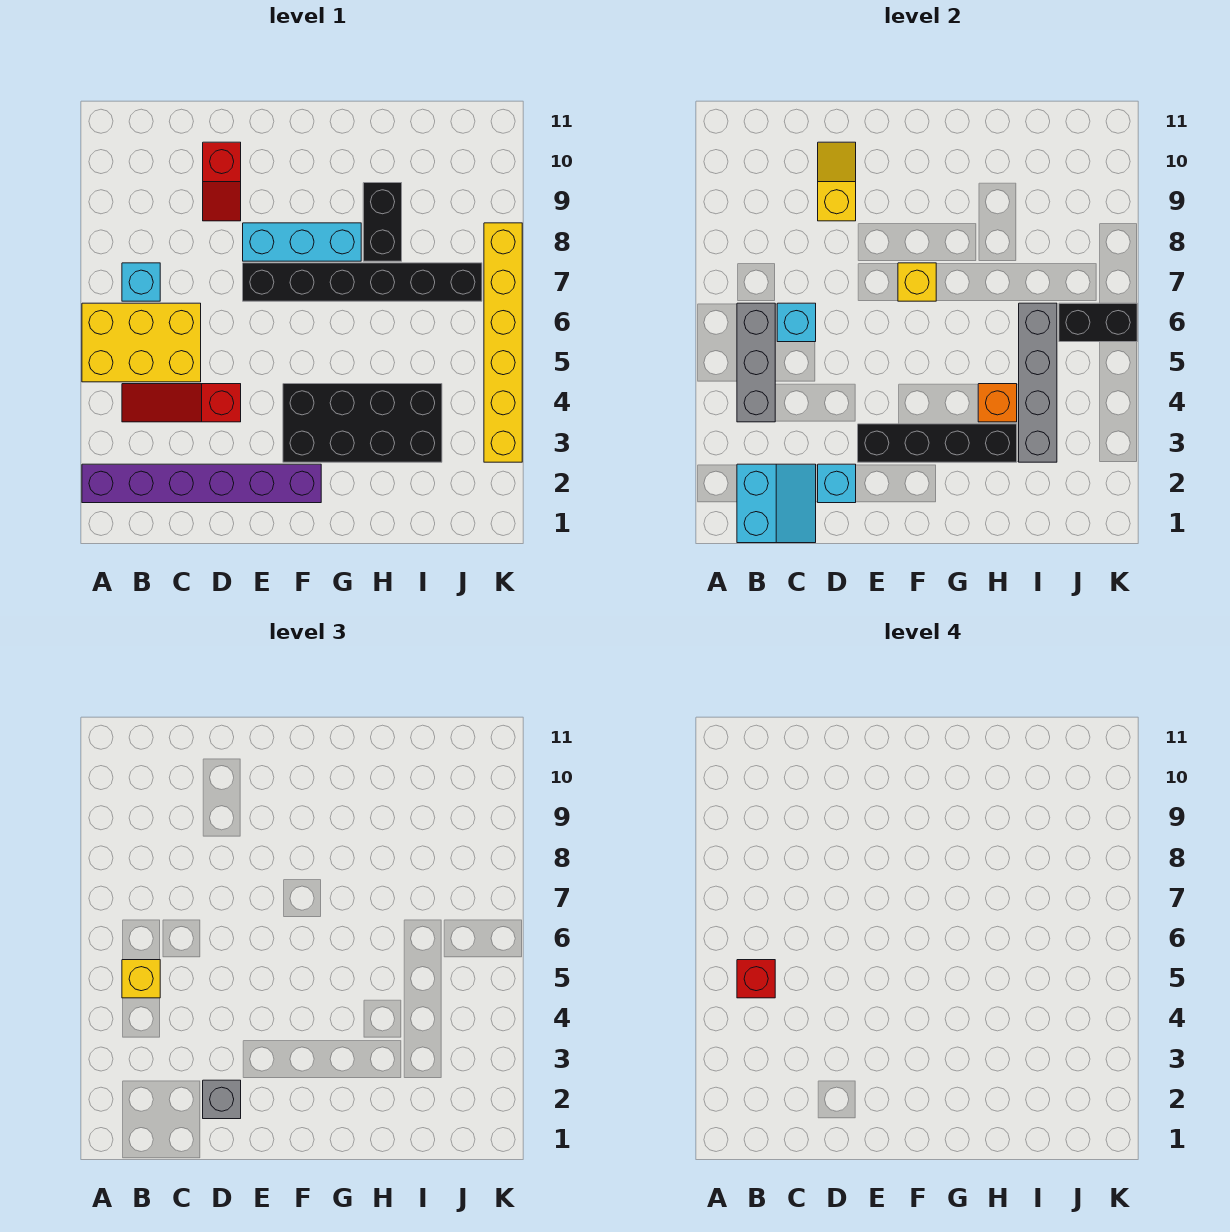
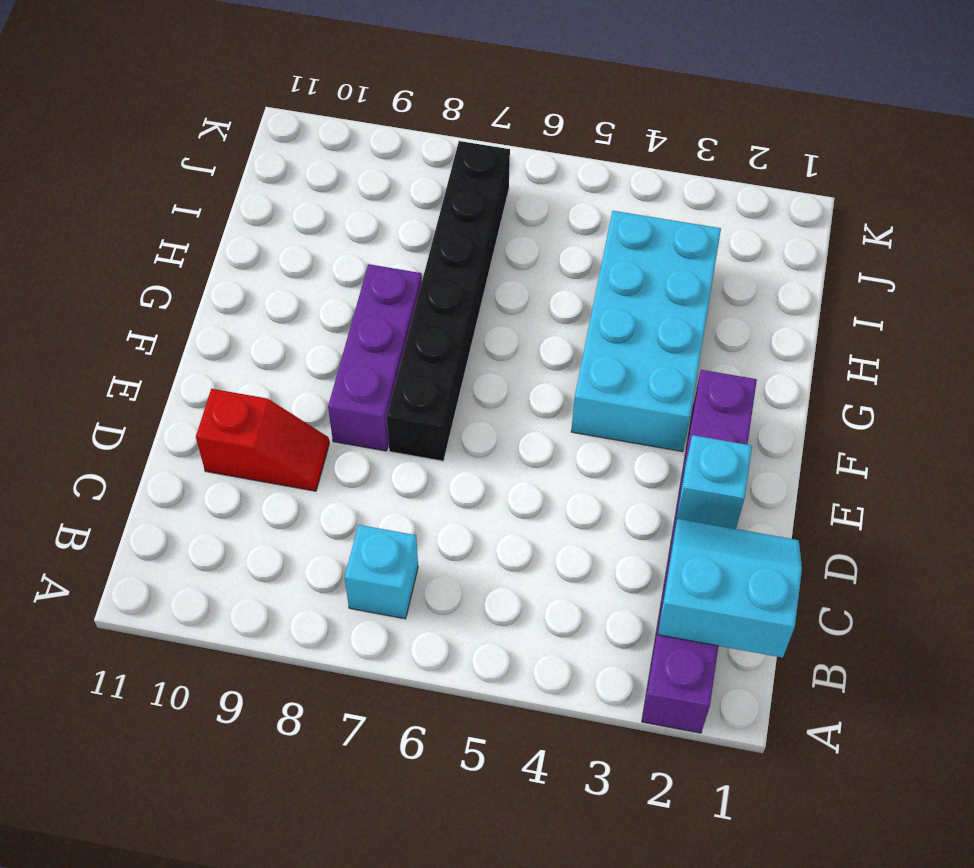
purple brick E8:G8 level 1 -> cyan brick E8:G8 level 1
cyan brick F3:I4 level 1 -> black brick F3:I4 level 1
none -> yellow brick A5:C6 level 1
none -> red slope B4:D4 level 1 top D
none -> black brick H8:H9 level 1

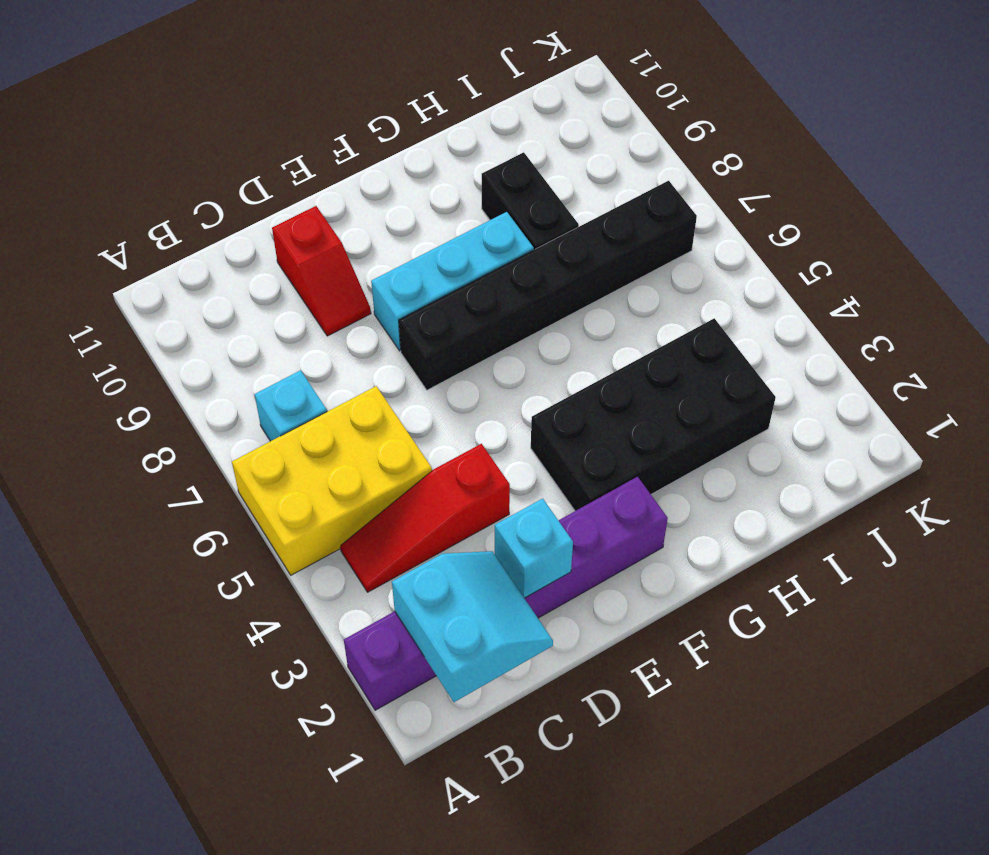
none -> yellow brick K3:K8 level 1
none -> grey brick B4:B6 level 2
none -> cyan brick C6 level 2

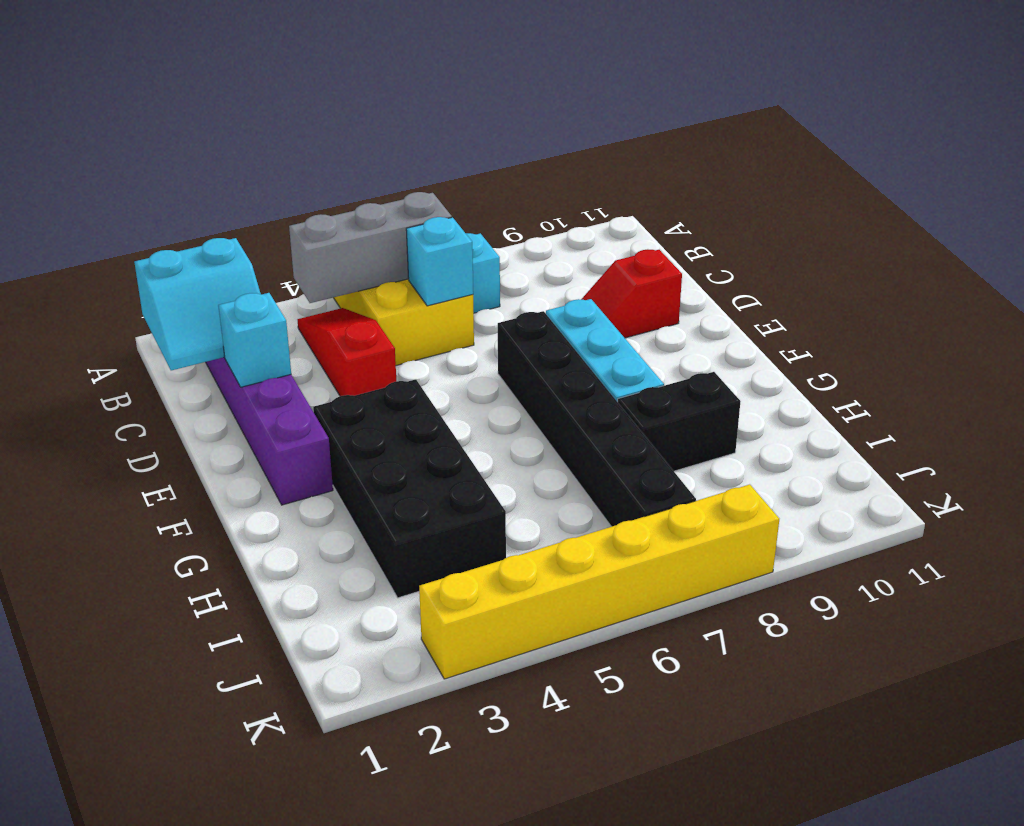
none -> yellow slope D9:D10 level 2 top 9
none -> black brick E3:H3 level 2
none -> yellow brick F7 level 2

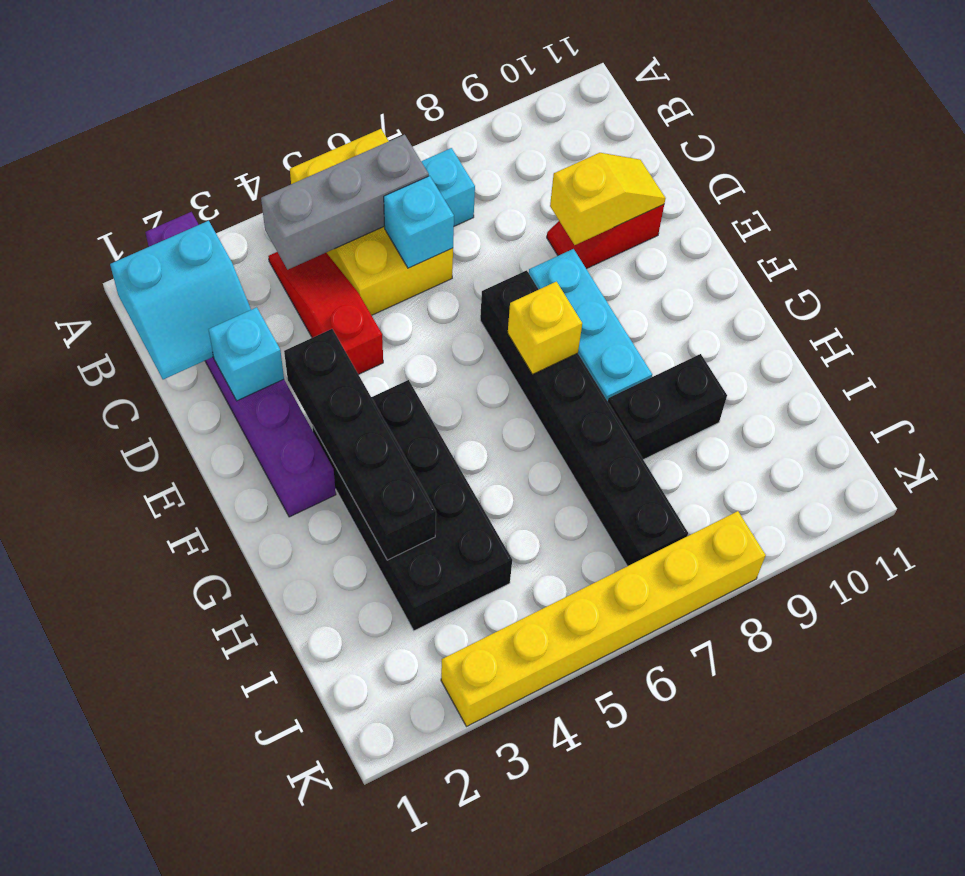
none -> orange brick H4 level 2
none -> grey brick I3:I6 level 2
none -> black brick J6:K6 level 2

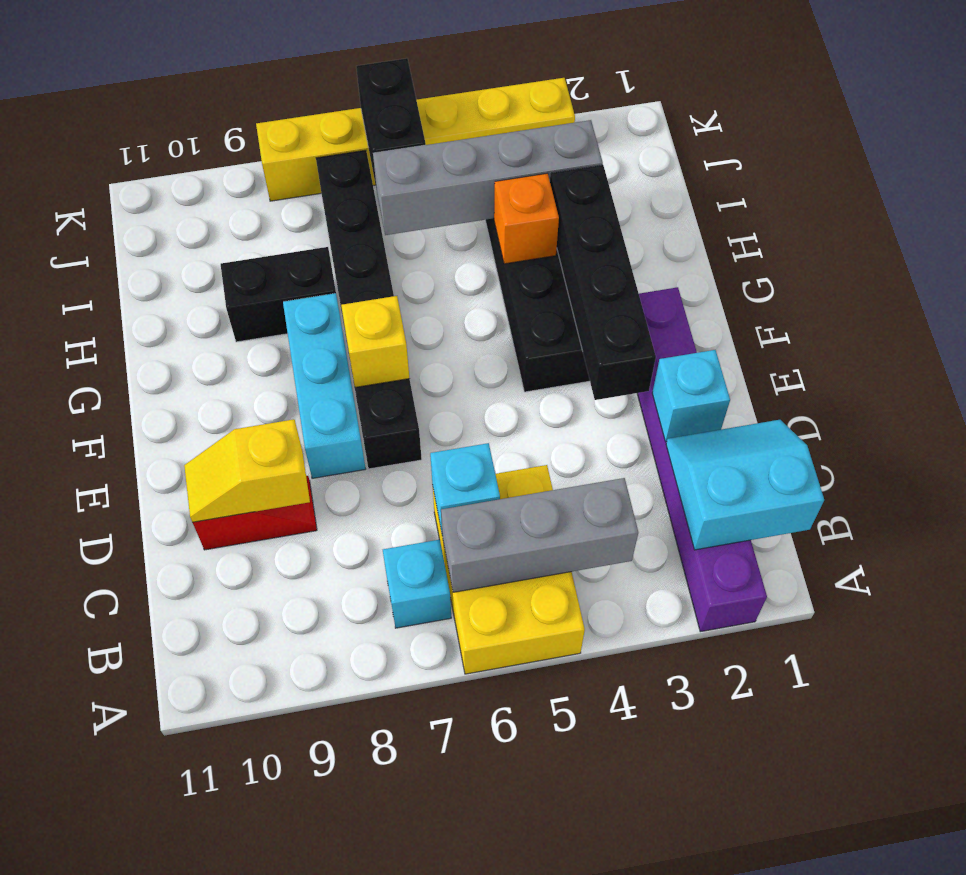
none -> red slope B4:D4 level 1 top D
none -> yellow brick B5 level 3
none -> grey brick D2 level 3

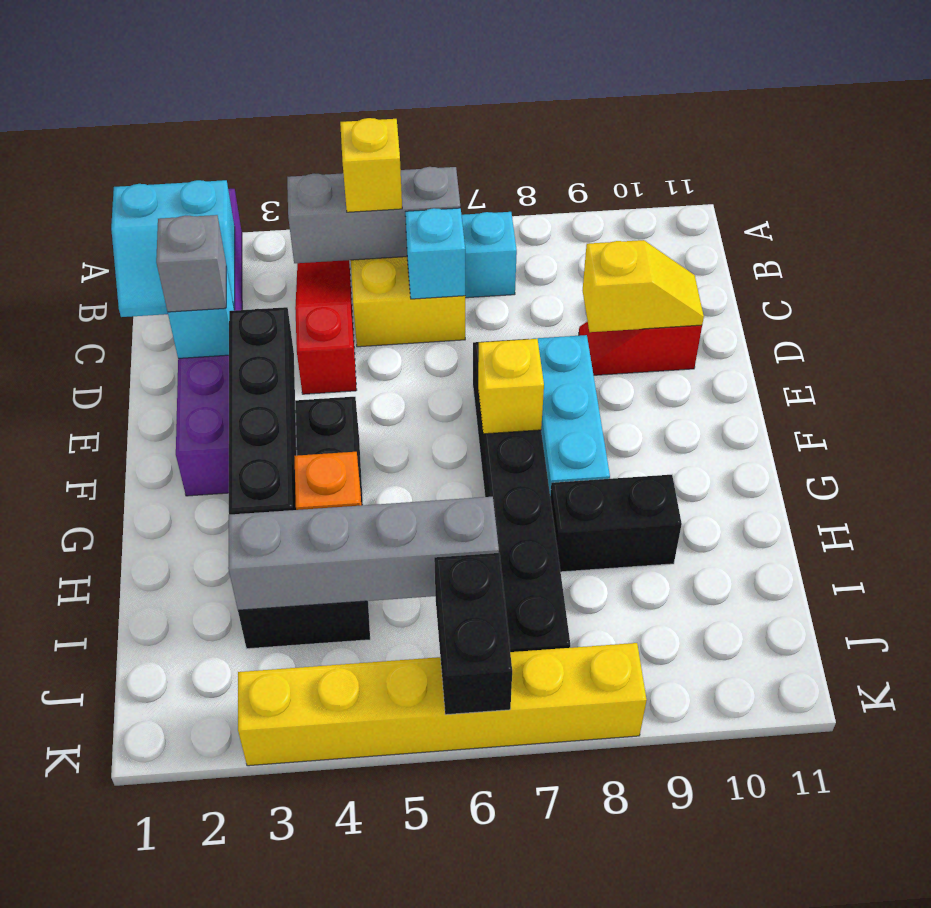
none -> red brick B5 level 4

